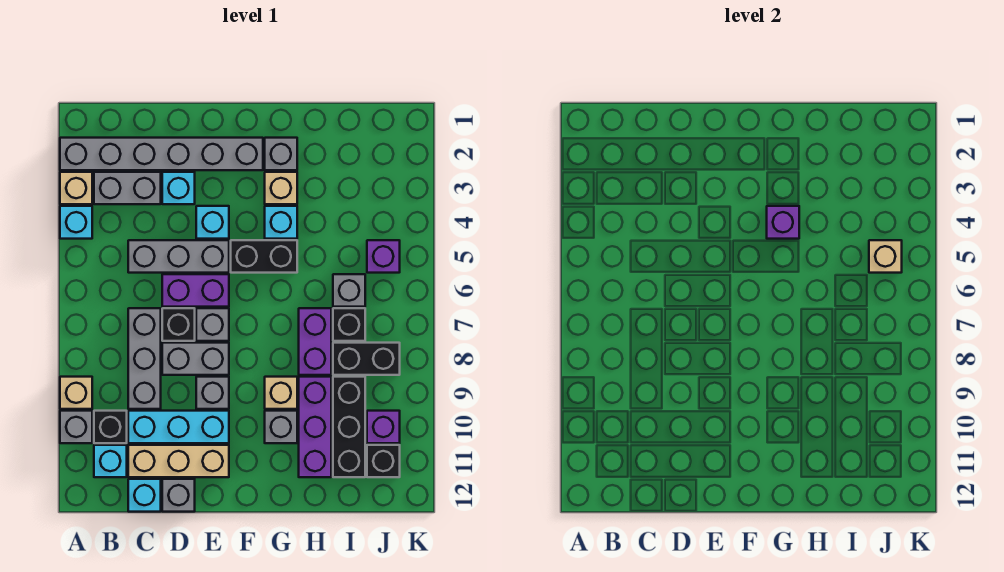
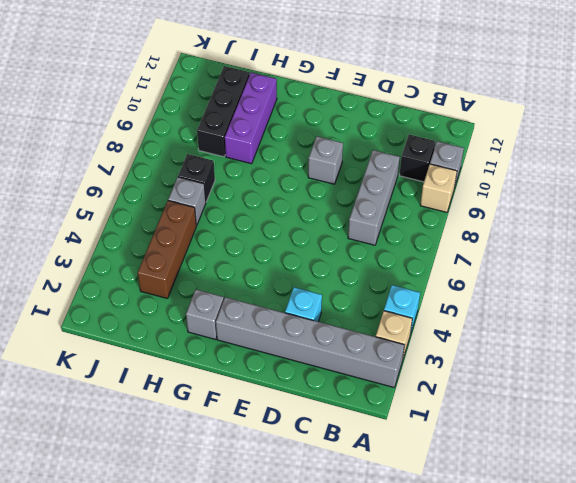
brown brick I3:I5 level 1 -> none
none -> grey brick B3:C3 level 1
none -> cyan brick B11 level 1
none -> grey brick C5:E5 level 1
none -> cyan brick C10:E10 level 1

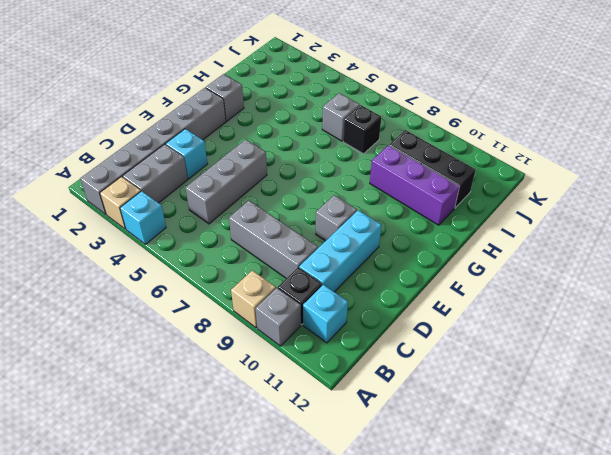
none -> tan brick C11:E11 level 1
none -> cyan brick C12 level 1
none -> purple brick D6:E6 level 1
none -> black brick D7 level 1

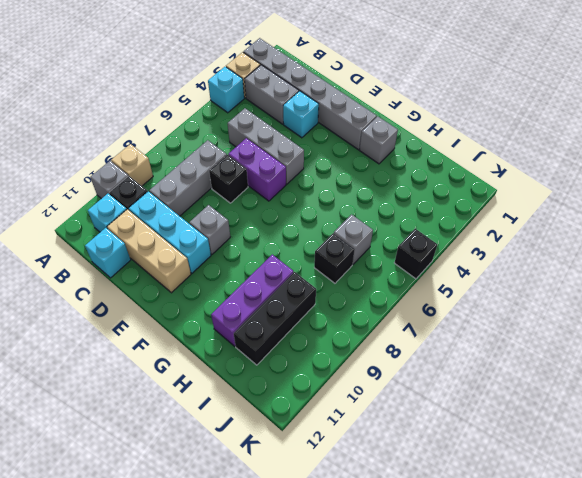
black brick K5 level 1 -> black brick J11 level 1
none -> grey brick D8:E8 level 1
none -> grey brick D12 level 1
none -> cyan brick E4 level 1
none -> grey brick E7 level 1

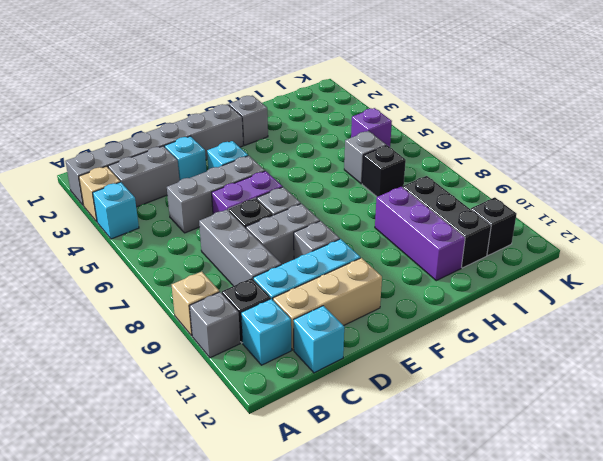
none -> grey brick D12 level 1
none -> black brick F5:G5 level 1
none -> tan brick G3 level 1
none -> cyan brick G4 level 1

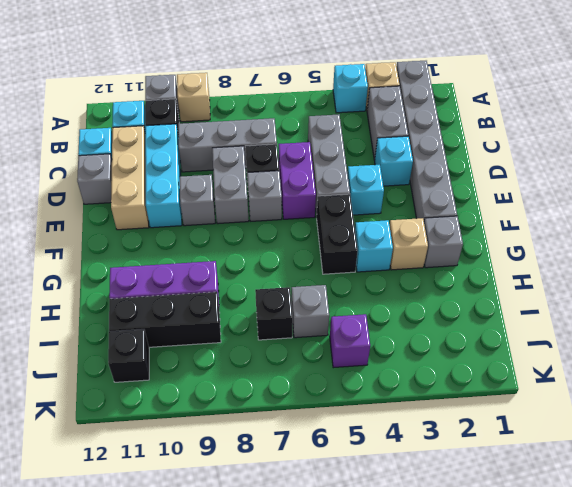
none -> tan brick G9 level 1
none -> grey brick G10 level 1
none -> purple brick H7:H8 level 1
none -> black brick I8:J8 level 1

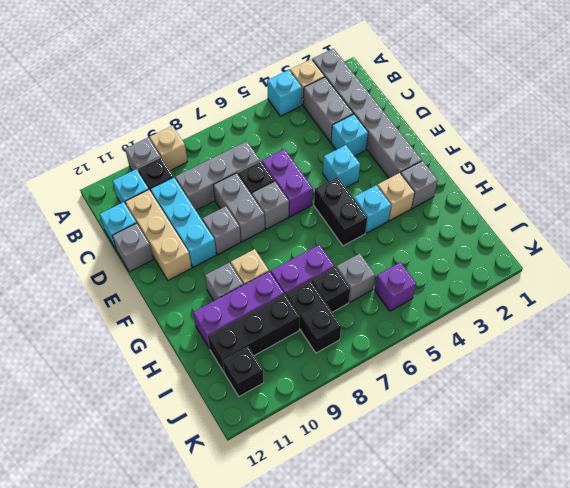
none -> grey brick C5:E5 level 1
none -> purple brick J10 level 1
none -> purple brick G4 level 2
none -> tan brick J5 level 2

